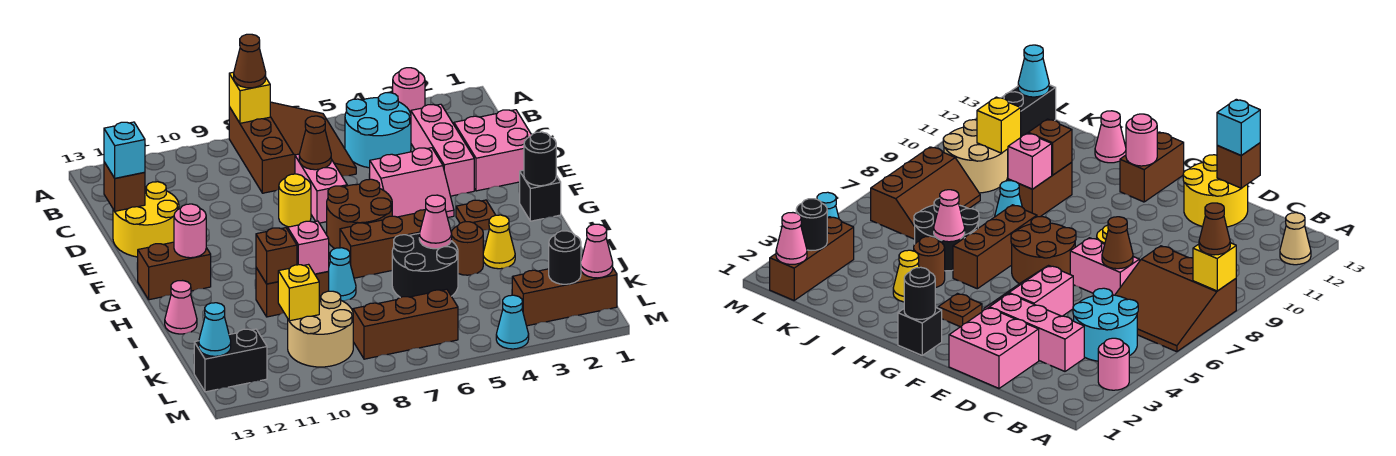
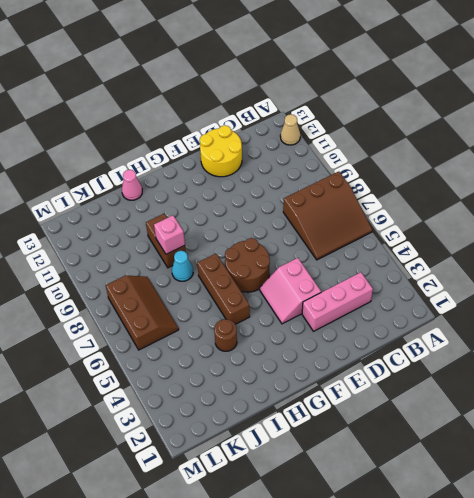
none -> pink round brick A3 level 1
none -> cyan round brick B4:C5 level 1
none -> pink brick D1:E2 level 1
none -> pink brick D7:E7 level 1

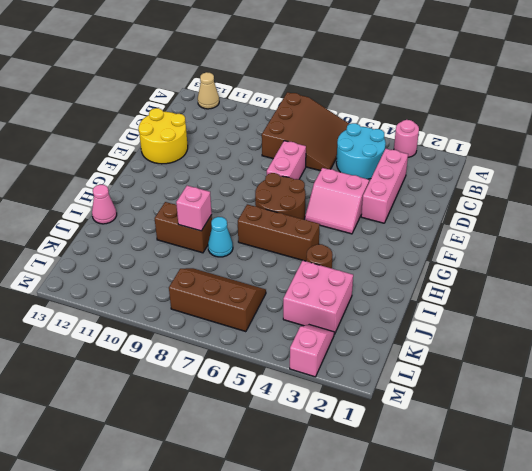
pink brick J3:K4 level 1 -> pink brick D1:E2 level 1
pink slope L3:M3 level 1 top M -> brown brick L1:L3 level 1
none -> yellow round brick E8 level 1
none -> black brick G1 level 1
none -> brown plate G3 level 1
none -> brown brick G12:G13 level 1

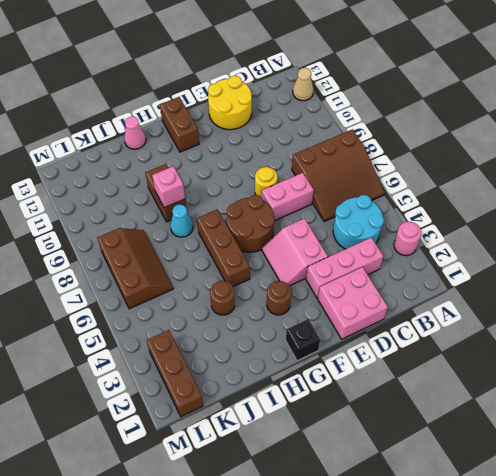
brown round brick G3 level 1 -> brown plate G3 level 1
none -> yellow cone I3 level 1
none -> black round brick I5:J6 level 1
none -> tan round brick K9:L10 level 1
none -> black brick L12:L13 level 1

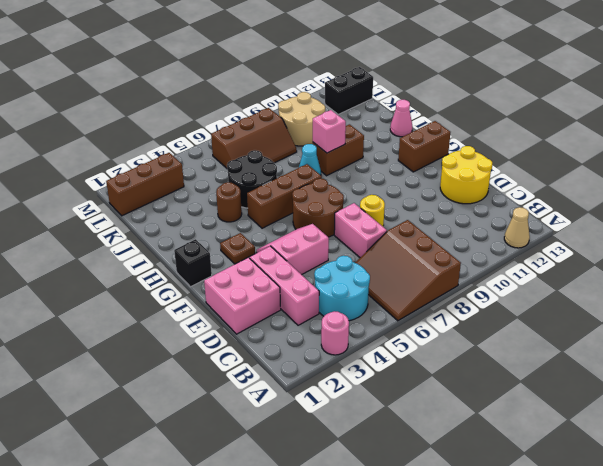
none -> yellow cone I3 level 1
none -> cyan cone M4 level 1
none -> yellow brick A8 level 2
none -> brown cone D7 level 2

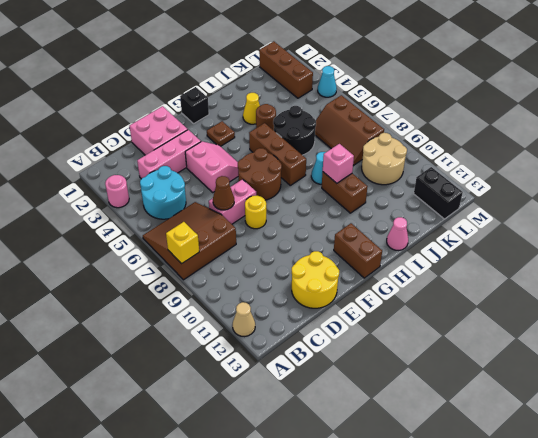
none -> brown brick D13 level 2
none -> black round brick G1 level 2
none -> pink round brick G12 level 2
none -> pink cone I5 level 2

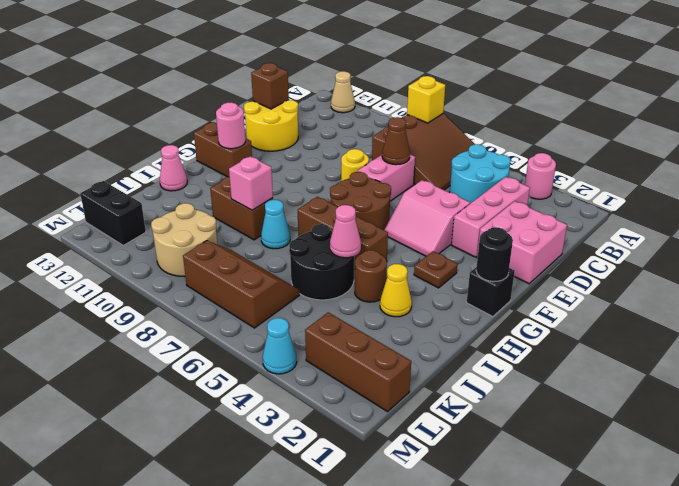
none -> brown brick I10 level 2
none -> yellow brick K10 level 2
none -> pink cone L1 level 2
none -> black round brick L2 level 2

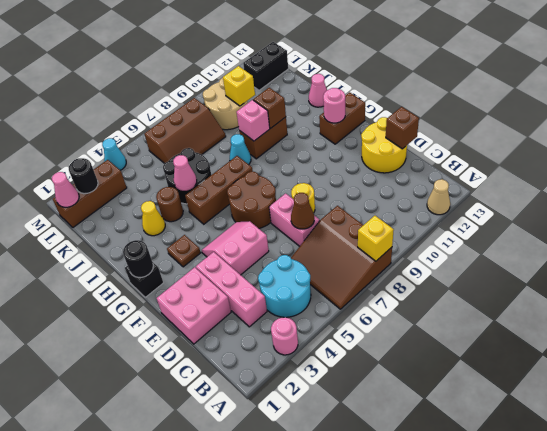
none -> cyan cone L13 level 2
none -> brown cone A8 level 3
none -> cyan brick D13 level 3

